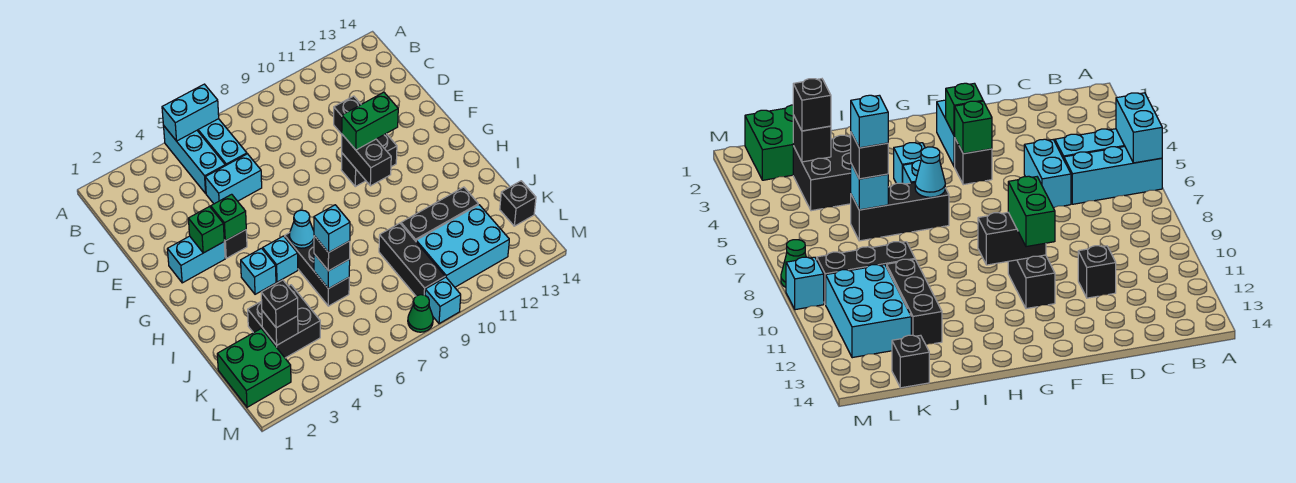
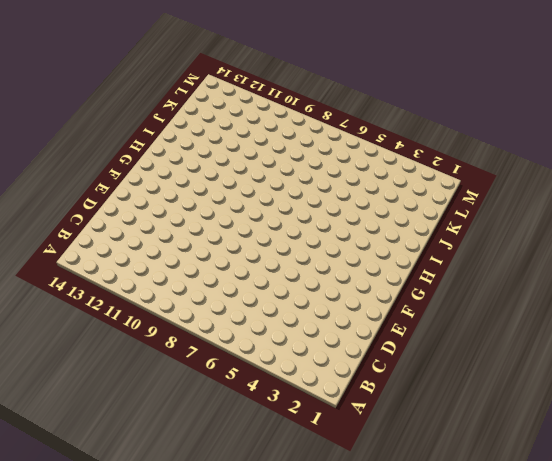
none -> cyan brick A5:C5 level 1
none -> cyan brick A6:C6 level 1
none -> cyan brick D5:D6 level 1

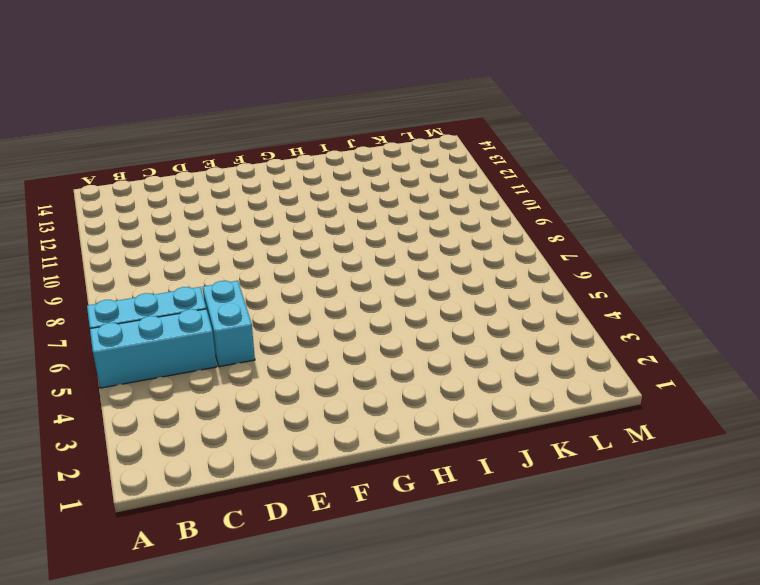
none -> black brick D11 level 1
none -> cyan brick F2:F3 level 1
none -> black brick F4 level 1

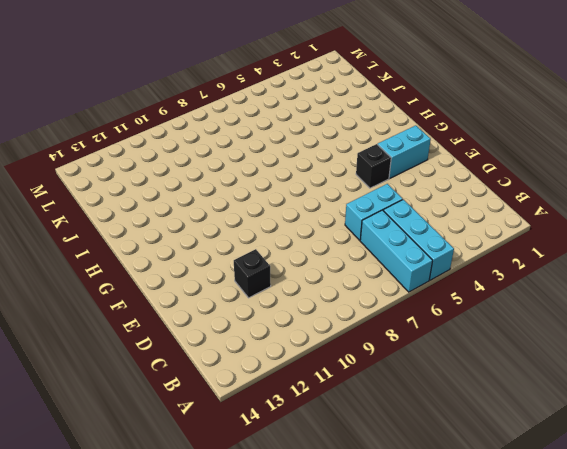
none -> black brick F10:F11 level 1
none -> cyan brick H4 level 1
none -> cyan brick H5 level 1

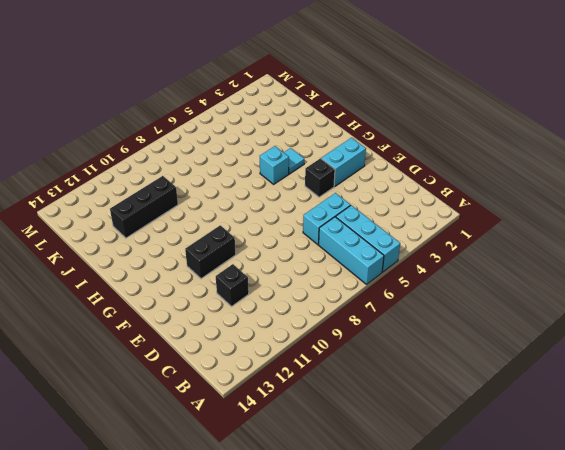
cyan tile H4 level 1 -> cyan brick H4 level 1
none -> black brick H6:J6 level 1
none -> black brick J3:K4 level 1
none -> black brick J9:L9 level 1

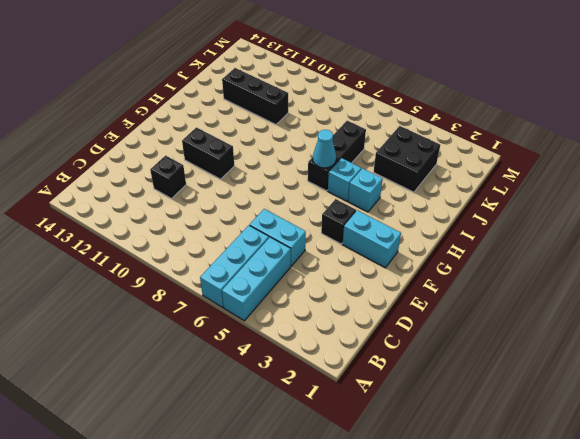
none -> black brick J9:L9 level 1
none -> green brick K1:L2 level 1
none -> cyan brick K10:L12 level 1

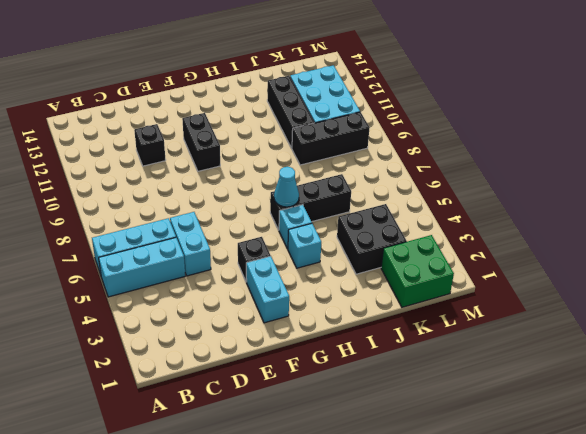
none -> black brick K14 level 1
none -> green cone M8 level 1
none -> cyan brick M9 level 1

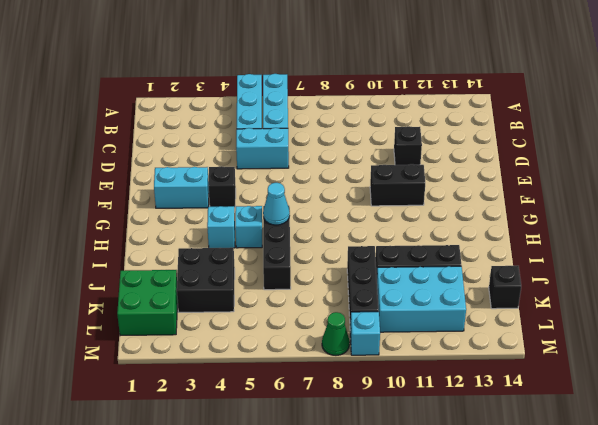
none -> cyan brick A5:A6 level 2
none -> green brick F3 level 2
none -> green brick F4 level 2

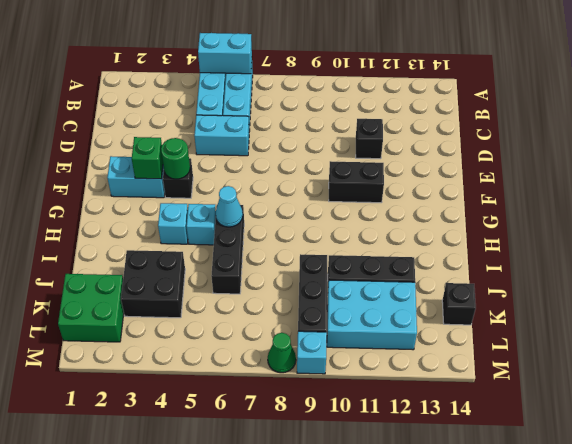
green round brick F4 level 2 -> green brick F4 level 2
none -> black brick F10:G10 level 2
none -> cyan brick J6 level 2
none -> black brick K3 level 2

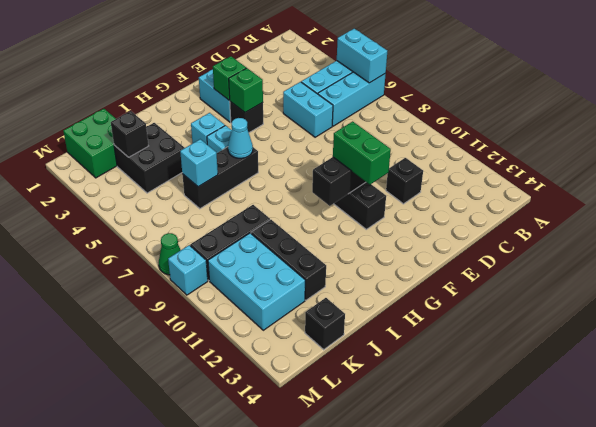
none -> black brick J6 level 3
none -> black brick K3 level 3
none -> cyan brick J6 level 4

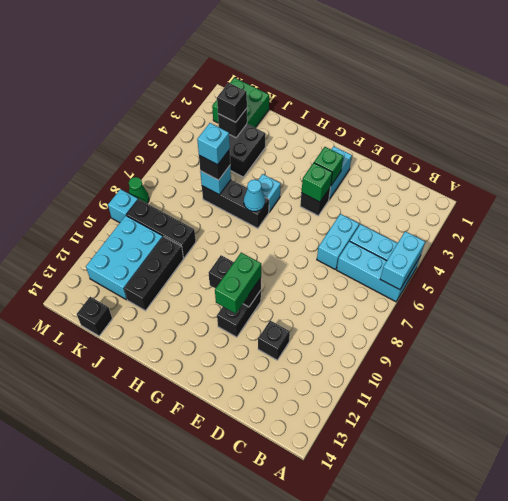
none -> cyan brick H4 level 1

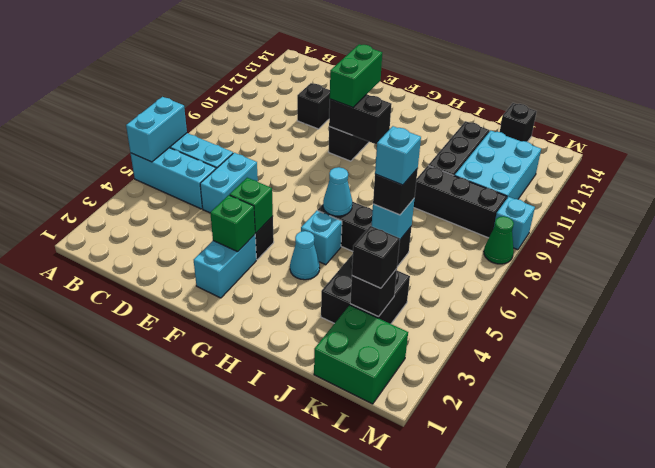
cyan cone H4 level 1 -> cyan brick H4 level 1

